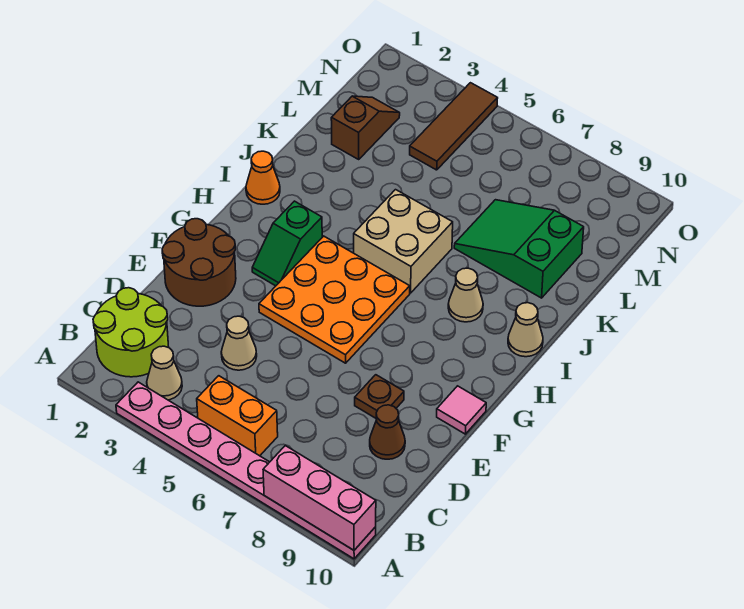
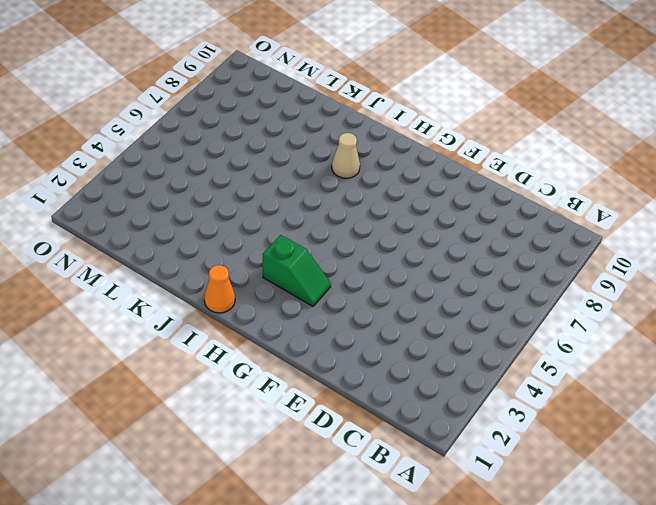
none -> pink plate A3:A10 level 1
none -> lime round brick B1:C2 level 1
none -> tan cone B3 level 1

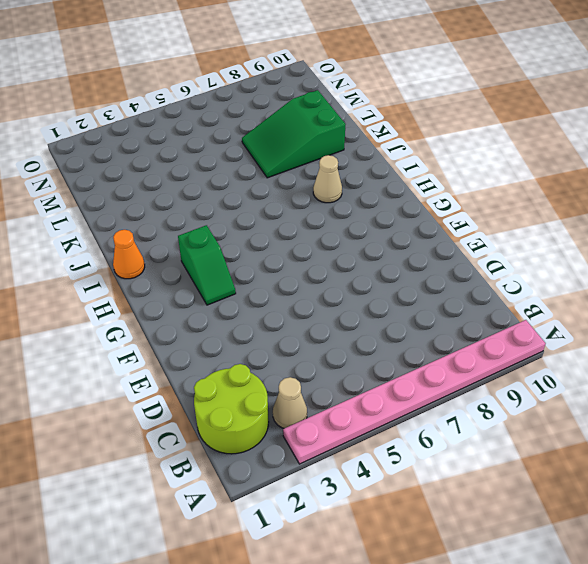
none -> orange brick B5:B6 level 1
none -> tan cone D4 level 1
none -> brown cone D9 level 1

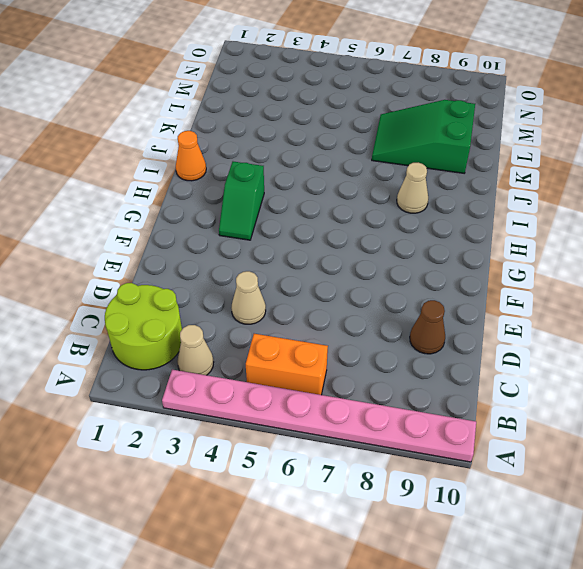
none -> brown round brick E1:F2 level 1
none -> brown plate E8 level 1
none -> orange plate F4:H6 level 1

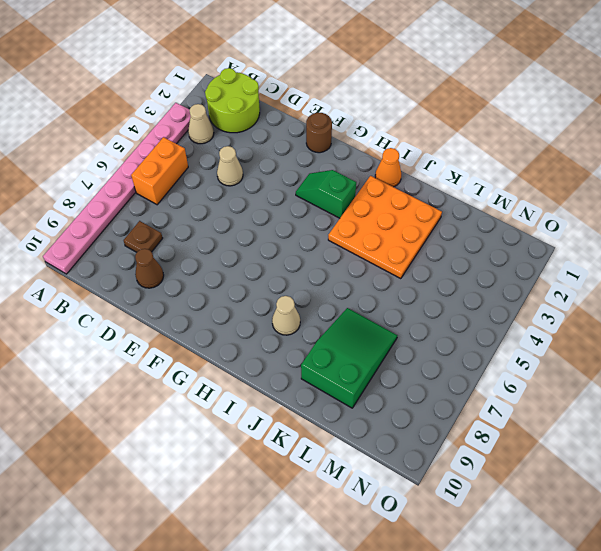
brown plate C8 level 1 -> brown plate E8 level 1
brown round brick F1 level 1 -> brown round brick E1:F2 level 1
orange plate I2:K4 level 1 -> orange plate F4:H6 level 1
none -> pink tile F10 level 1
none -> tan brick I5:J6 level 1
none -> tan cone I10 level 1

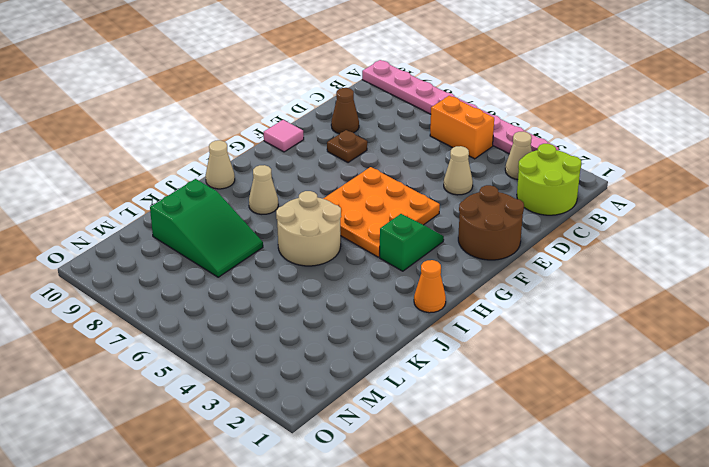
tan round brick I5:J6 level 1 -> tan brick I5:J6 level 1
none -> brown slope L2:M2 level 1 top L
none -> brown tile M4:O4 level 1
none -> pink brick A8:A10 level 2

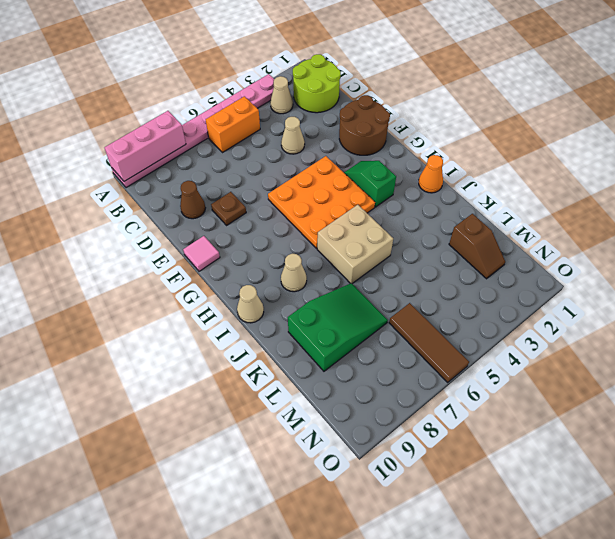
brown tile M6:O6 level 1 -> brown tile M4:O4 level 1

